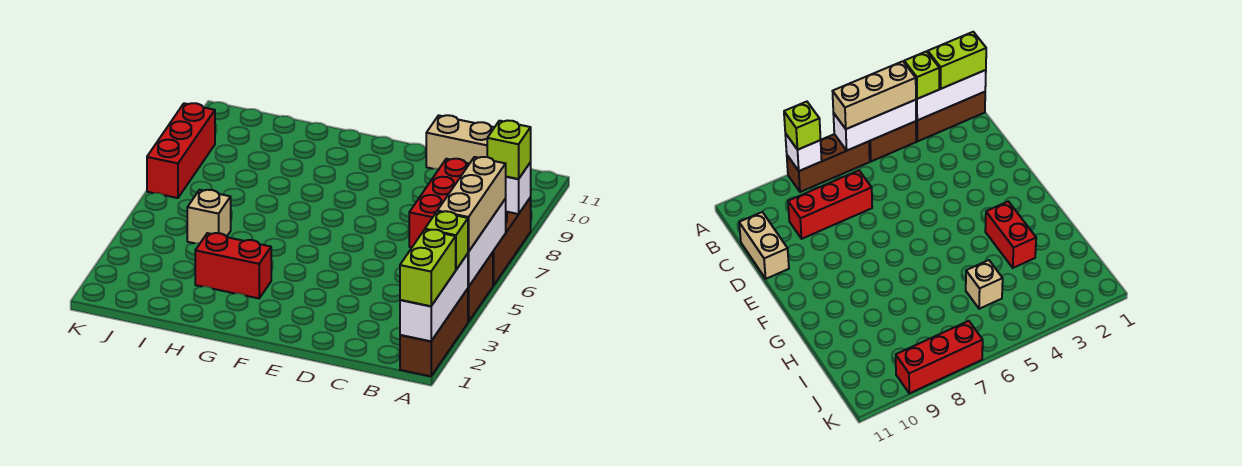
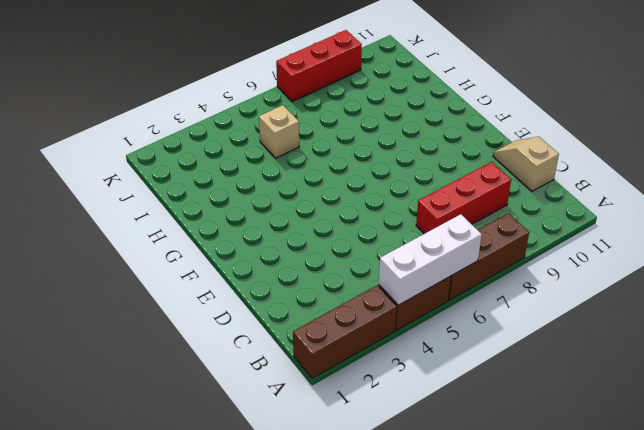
tan slope C11:D11 level 1 top C -> tan brick C11:D11 level 1
none -> red brick G3:H3 level 1
none -> white brick A1:A3 level 2
none -> white brick A8 level 2

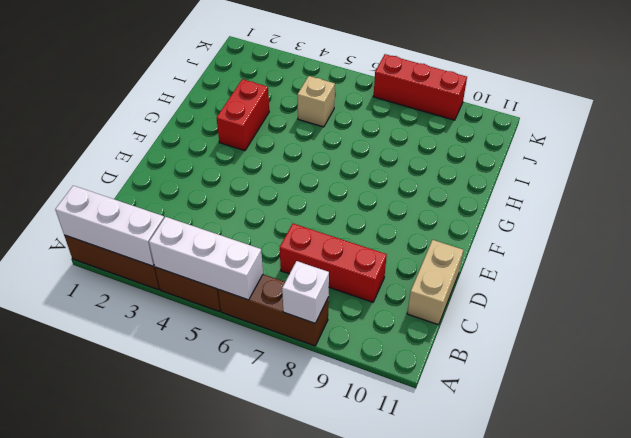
none -> lime brick A1:A2 level 3
none -> lime brick A3 level 3
none -> tan brick A4:A6 level 3

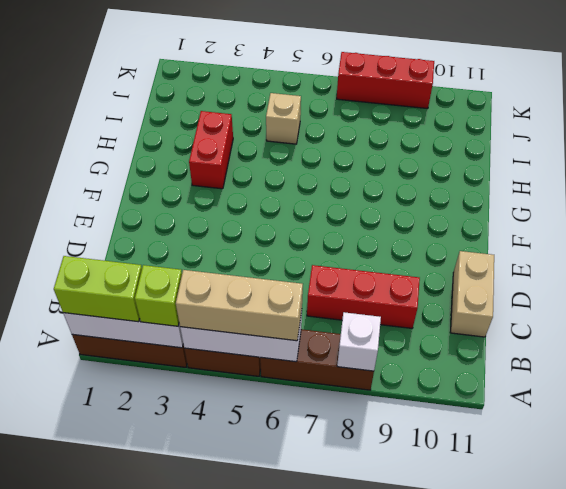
none -> lime brick A8 level 3

